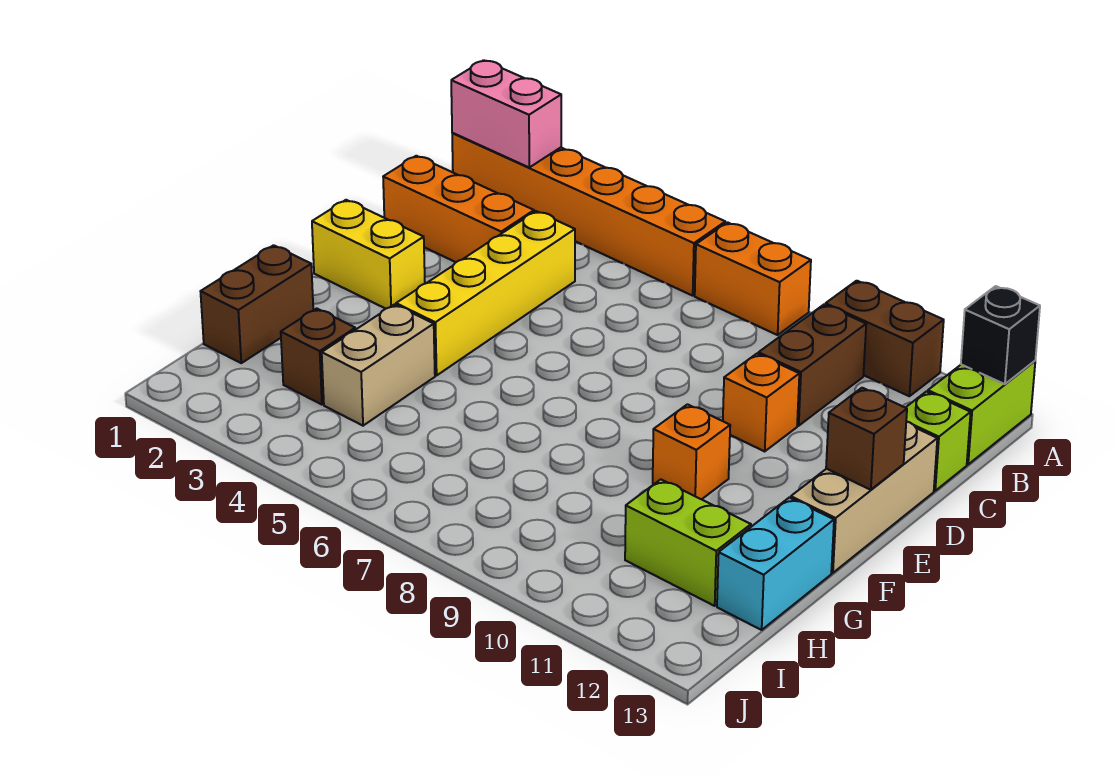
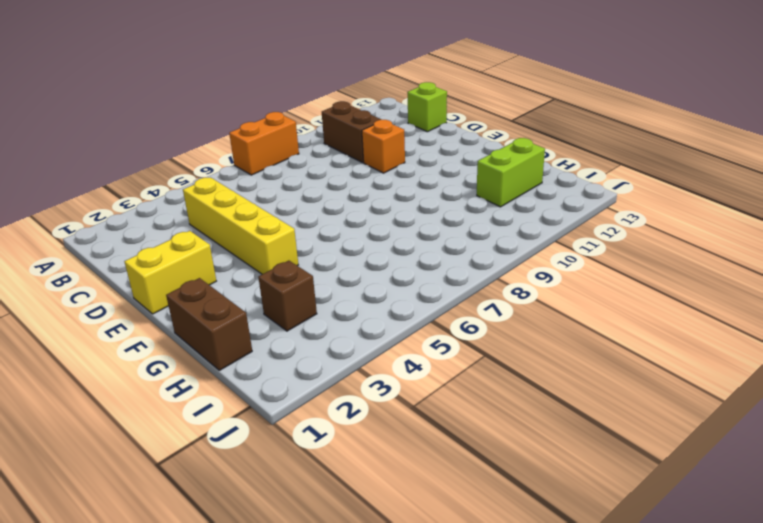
none -> orange brick A1:A6 level 1
none -> brown brick A10:A11 level 1
none -> lime brick A13:B13 level 1

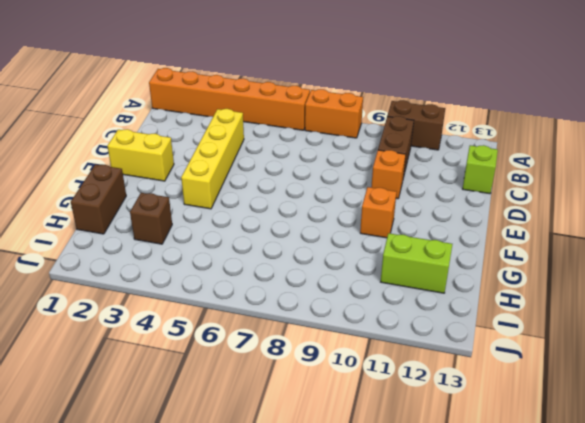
none -> lime brick A13:B13 level 1
none -> orange brick C1:C3 level 1
none -> tan brick D13:F13 level 1

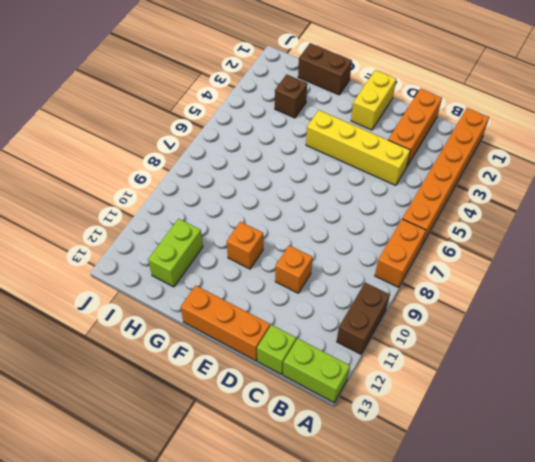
orange brick D13:F13 level 1 -> tan brick D13:F13 level 1
none -> brown brick B10:C10 level 1
none -> tan brick G4:H4 level 1
none -> cyan brick G13:H13 level 1

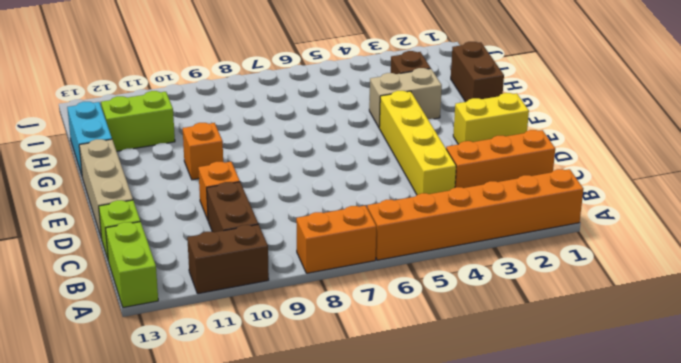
tan brick G3:G4 level 1 -> tan brick G4:H4 level 1
none -> pink brick A1:A2 level 2
none -> black brick A13 level 2
none -> brown brick E13 level 2

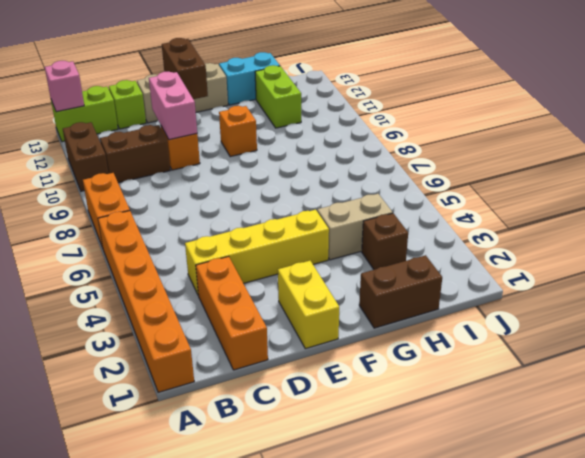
pink brick A13 level 2 -> black brick A13 level 2
pink brick D10:D11 level 2 -> pink brick A1:A2 level 2
brown brick E12:E13 level 2 -> brown brick E13 level 2

